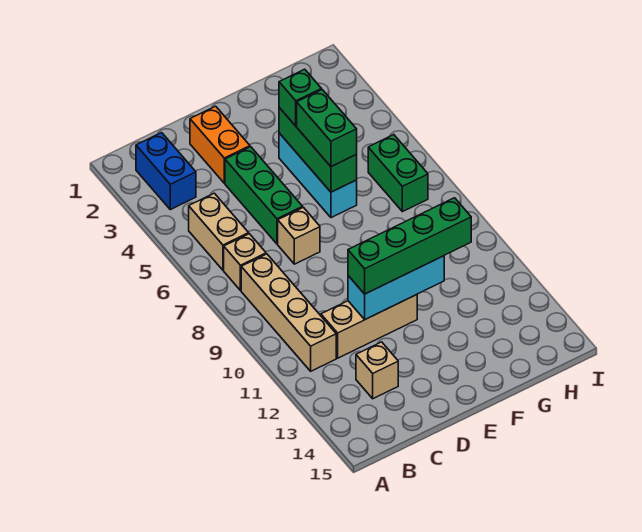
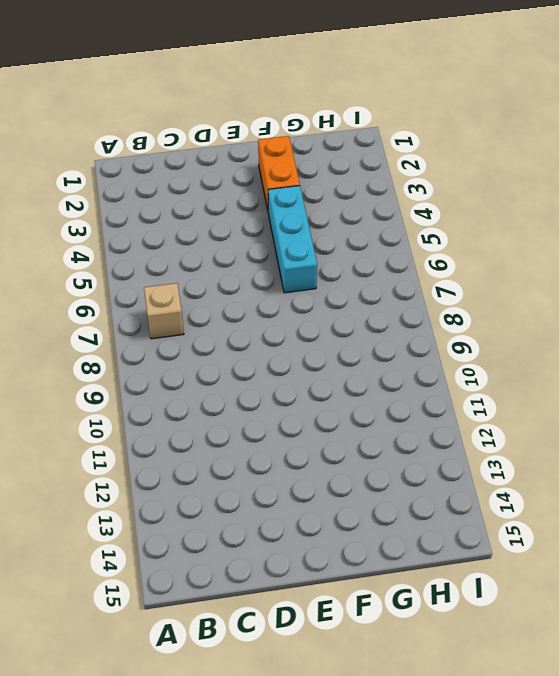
orange brick F2:F3 level 1 -> orange brick D2:D3 level 1
none -> blue brick B2:B3 level 1
none -> tan brick B5:B6 level 1
none -> tan brick B8:B11 level 1

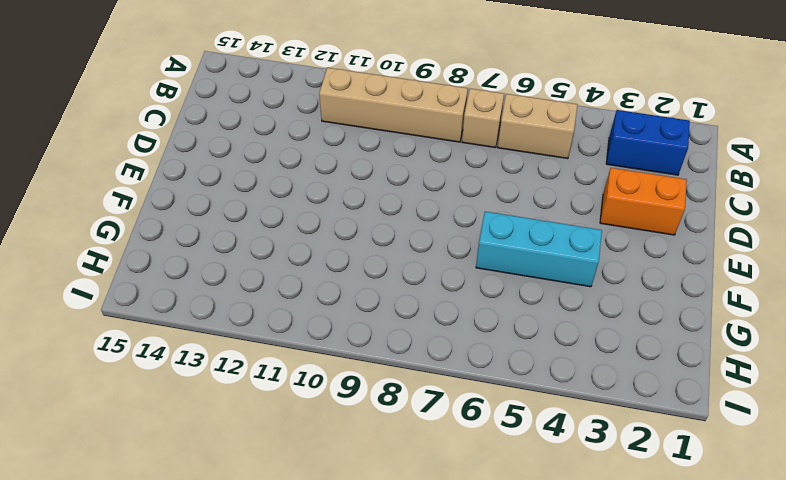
none -> tan brick C11:E11 level 1
none -> tan brick C13 level 1
none -> green brick D4:D6 level 1

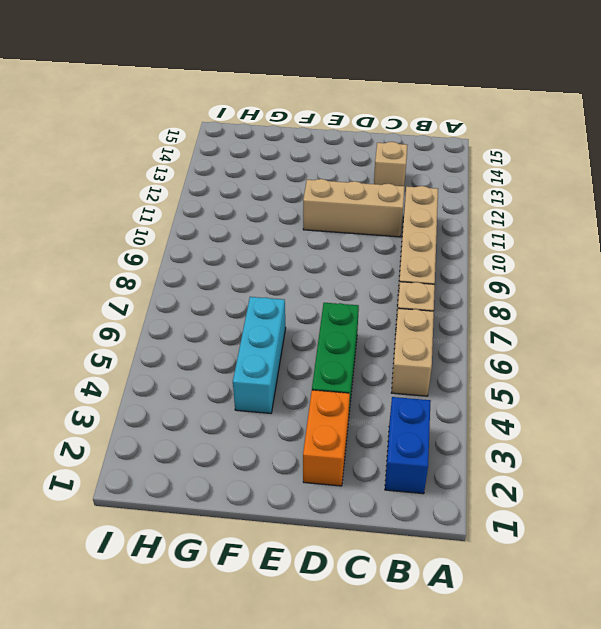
none -> tan brick D7 level 1
none -> green brick H6:H7 level 1
none -> cyan brick D11:F11 level 2

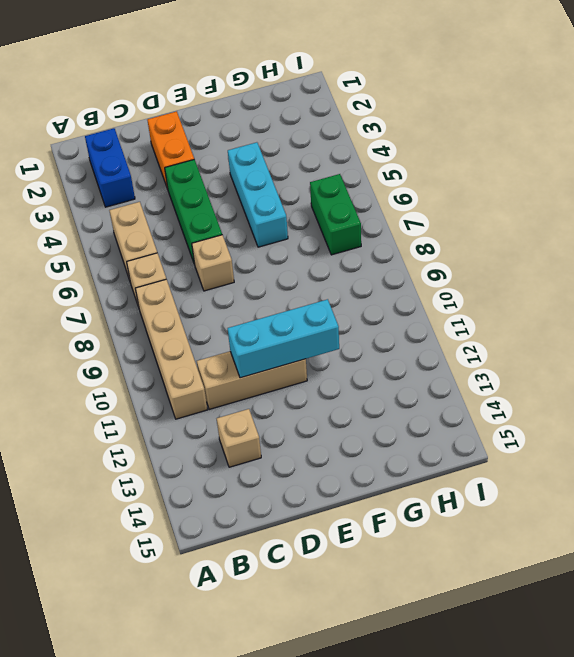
none -> green brick F4:F6 level 2
none -> green brick D11:G11 level 3
none -> green brick F4 level 3

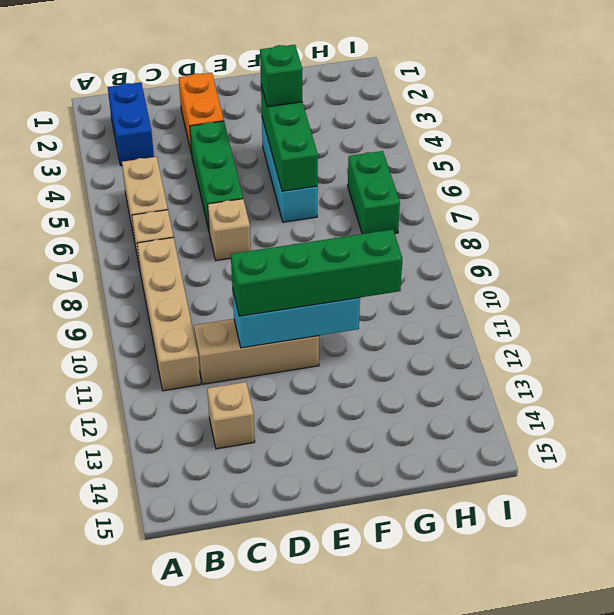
none -> green brick F5:F6 level 3

